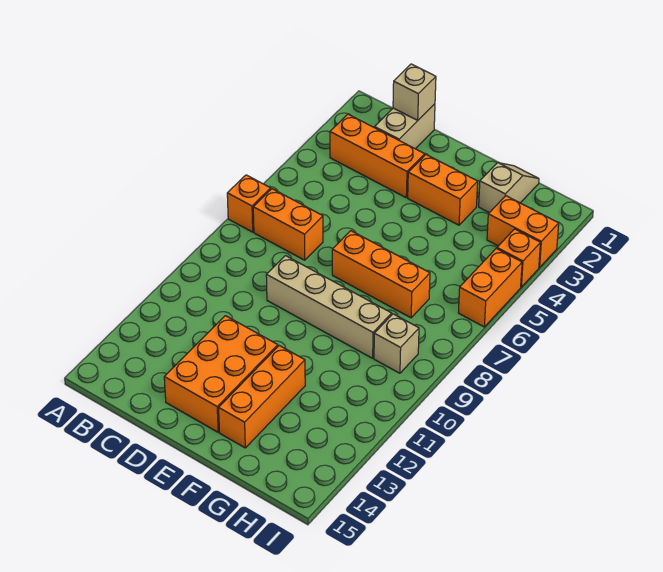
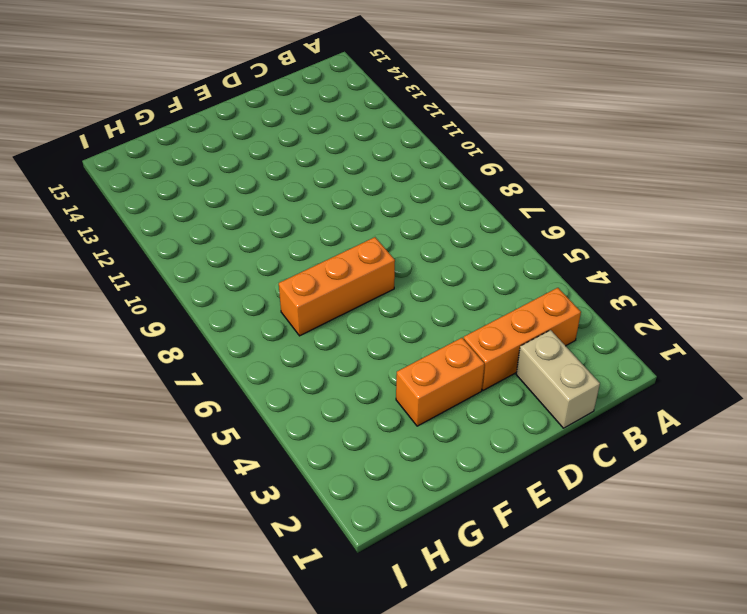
none -> orange brick A7 level 1
none -> orange brick B7:C7 level 1
none -> tan brick D9:G9 level 1

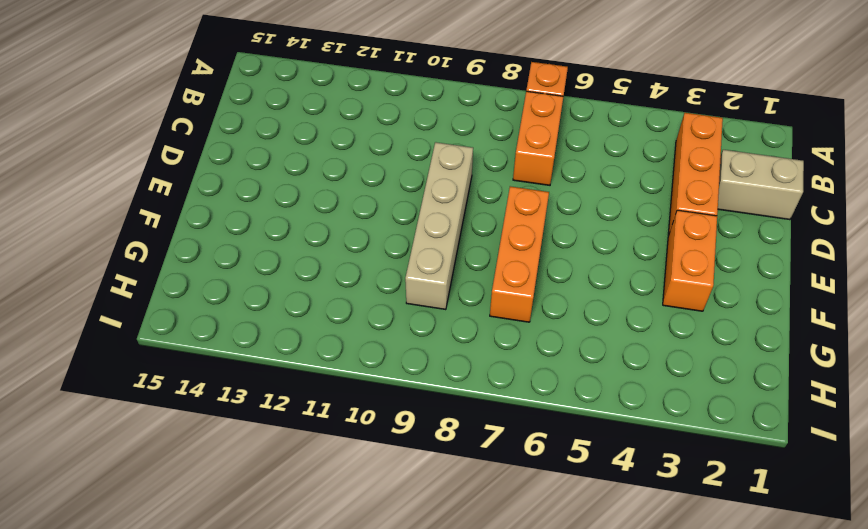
none -> orange brick D12:E14 level 1
none -> orange brick F12:F14 level 1
none -> tan slope G1:G2 level 1 top 2

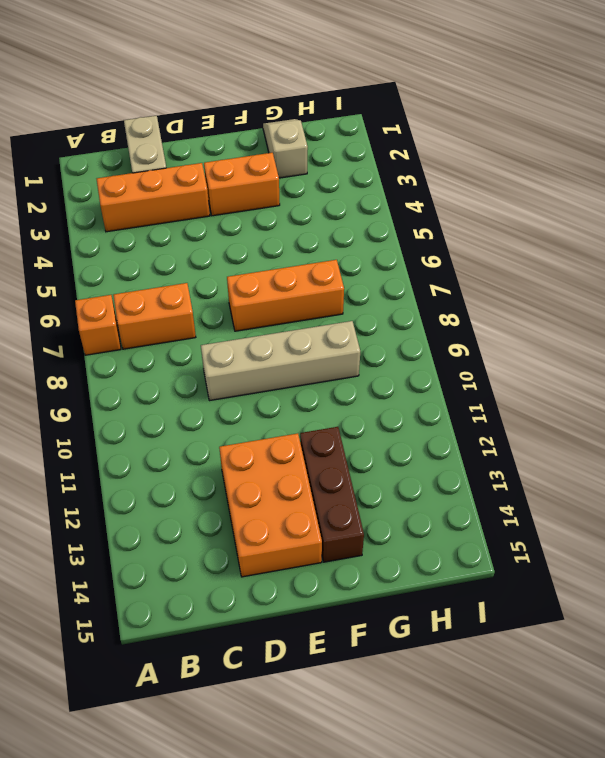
brown brick F12:F14 level 1 -> orange brick F12:F14 level 1
none -> orange brick H3:I3 level 1
none -> tan brick H9 level 1
none -> orange brick I4 level 1

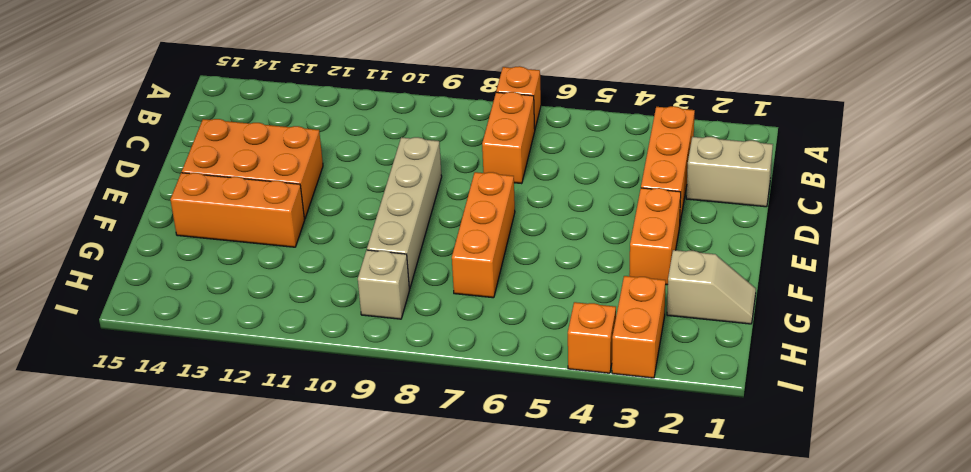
none -> orange brick I5:I6 level 1
none -> tan brick C1 level 2

